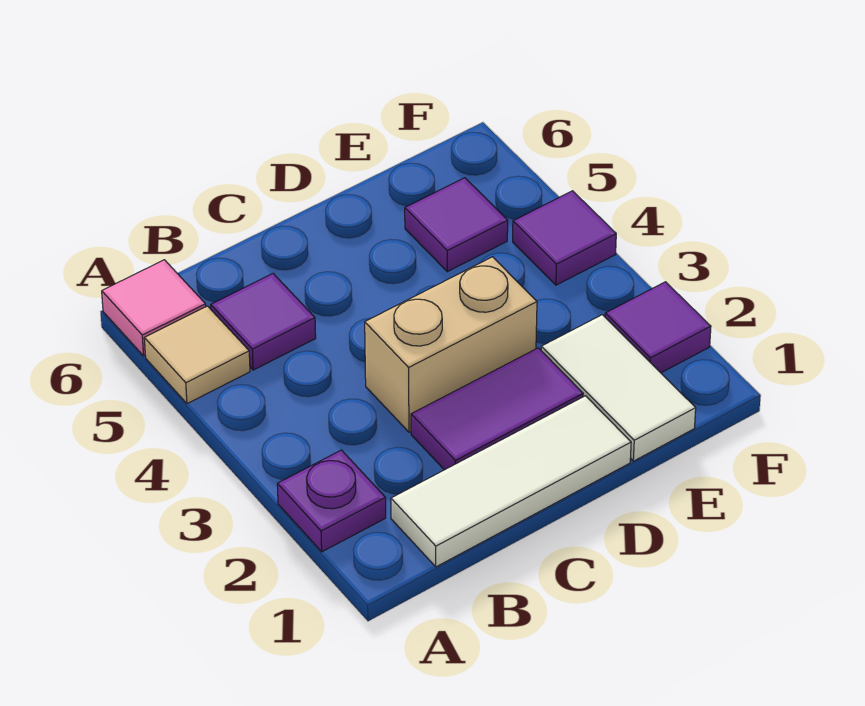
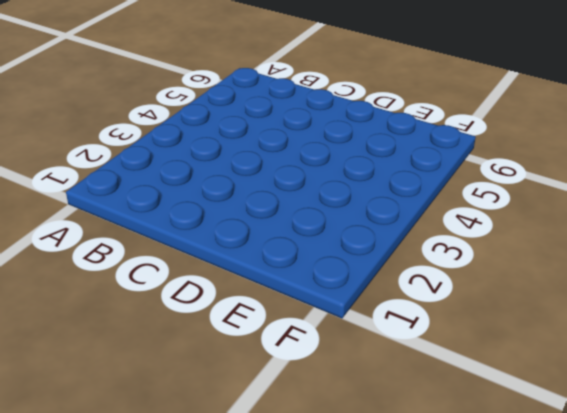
none -> purple plate A2 level 1
none -> tan tile A5 level 1

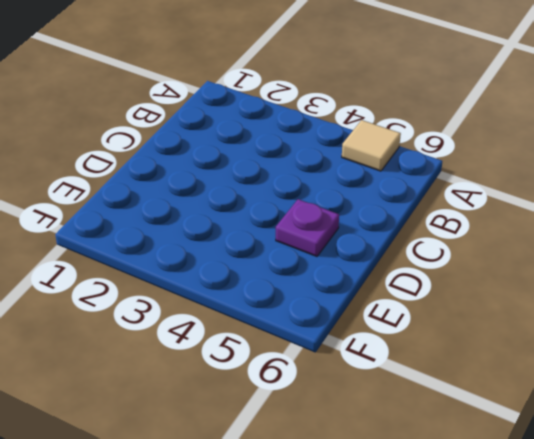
purple plate D5 level 1 -> purple plate A2 level 1
none -> pink tile A6 level 1
none -> white tile B1:D1 level 1

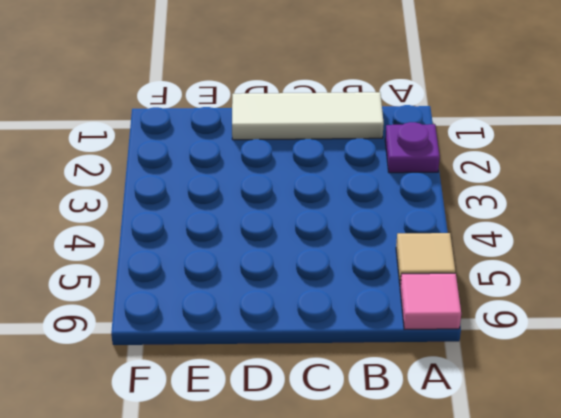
none -> purple tile B5 level 1
none -> purple tile C2:D2 level 1

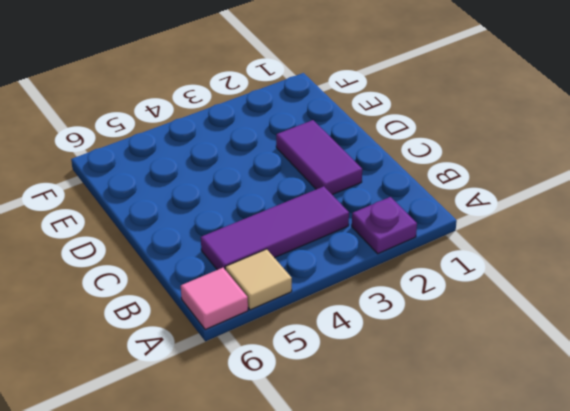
purple tile B3:B5 level 1 -> purple tile B5 level 1
none -> white tile B1:D1 level 1
none -> tan brick C3:D3 level 1

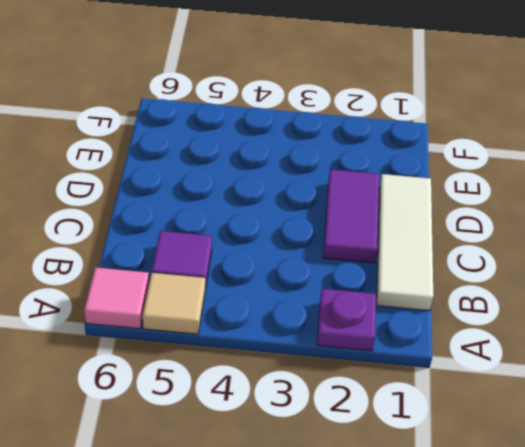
none -> tan brick C3:D3 level 1
none -> white tile E1:E2 level 1

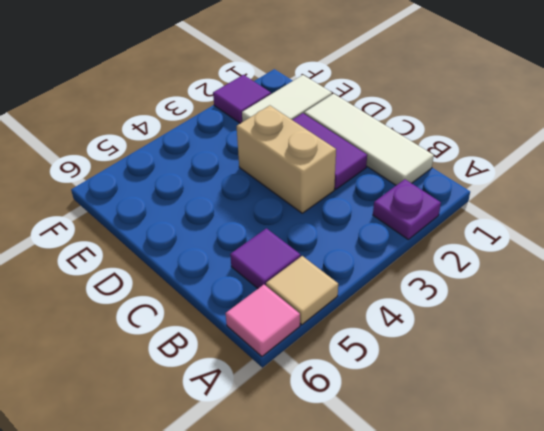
none -> purple tile E5 level 1
none -> purple tile F4 level 1

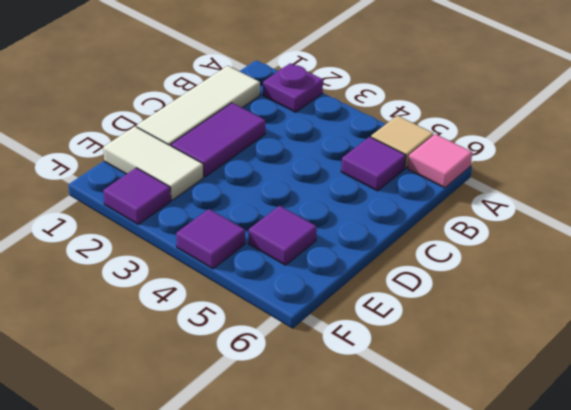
none -> tan brick C3:D3 level 1

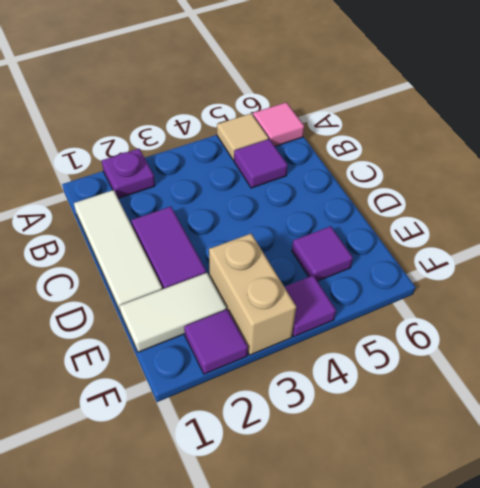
tan brick E3:F3 level 1 -> tan brick C3:D3 level 1

